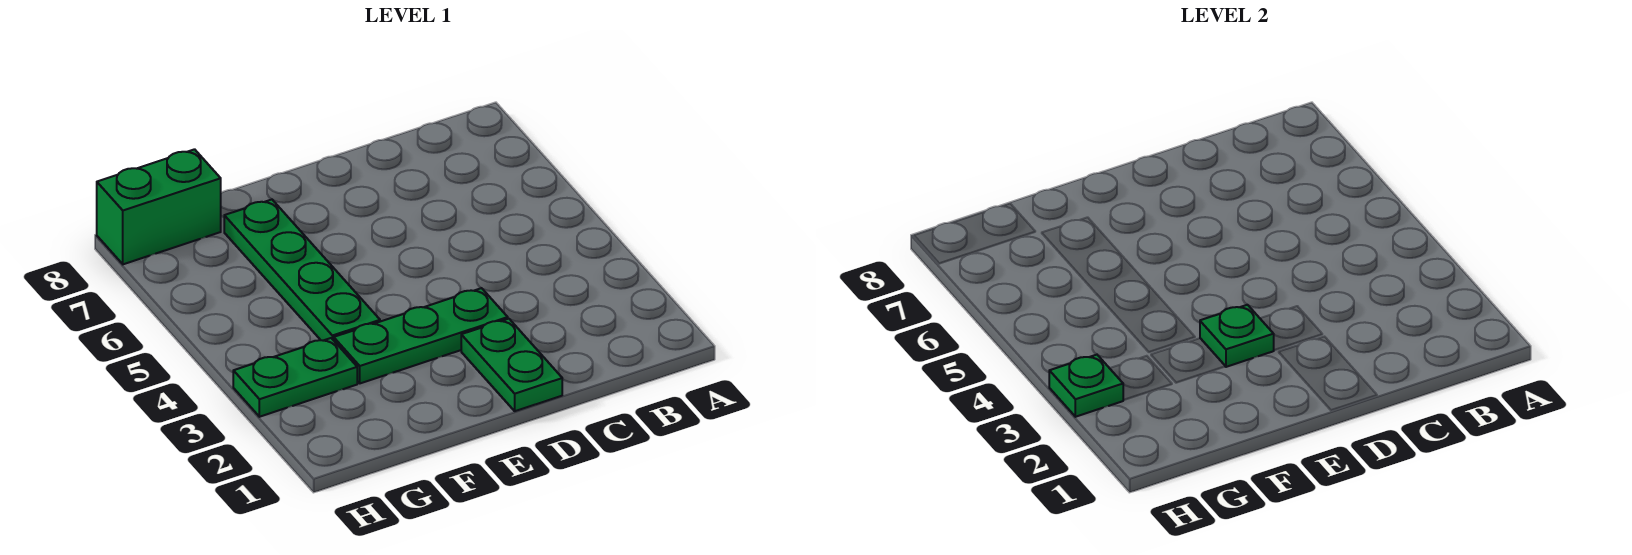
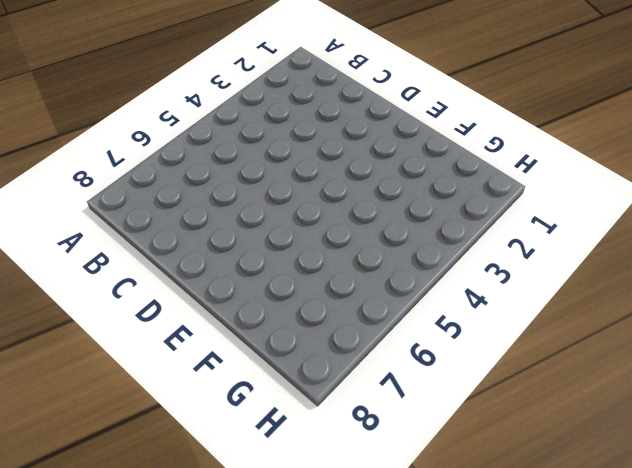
none -> green plate D1:D2 level 1
none -> green plate D3:F3 level 1

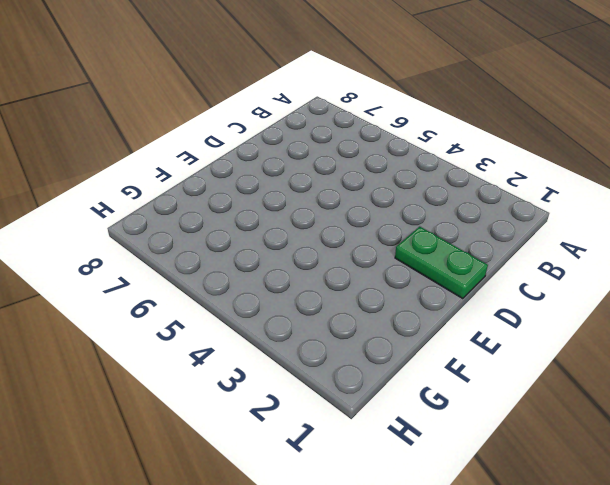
none -> green plate D3:F3 level 1
none -> green plate F4:F7 level 1

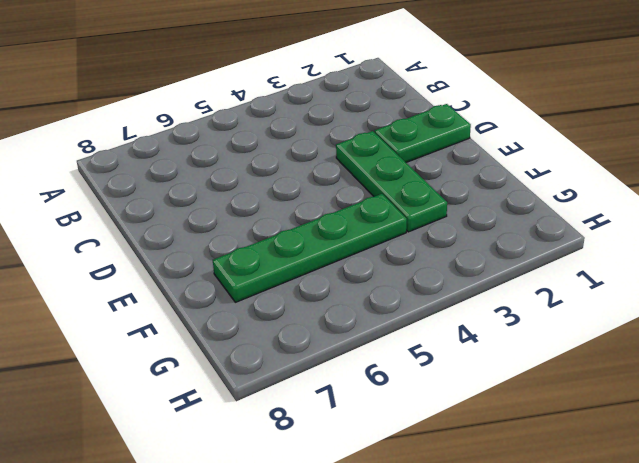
none -> green plate G3:H3 level 1
none -> green brick G8:H8 level 1

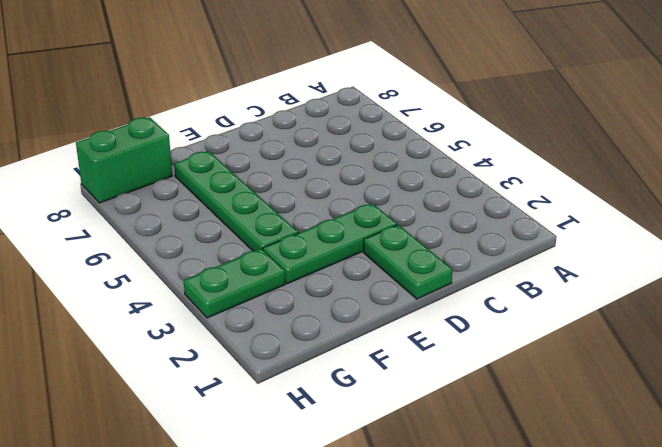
none -> green plate E3 level 2
none -> green plate H3 level 2

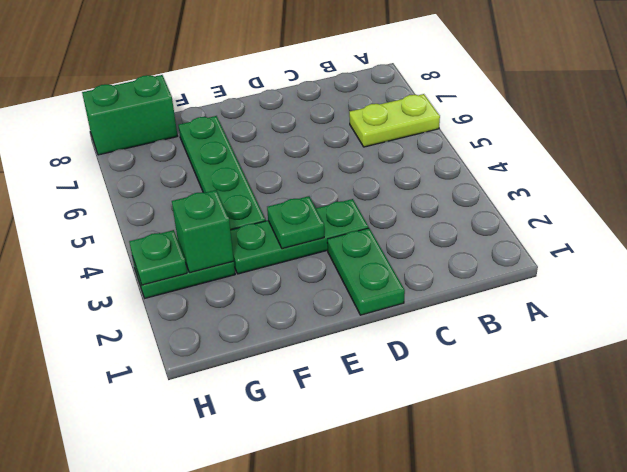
lime plate A6:B6 level 1 -> none
green brick G3 level 2 -> none

